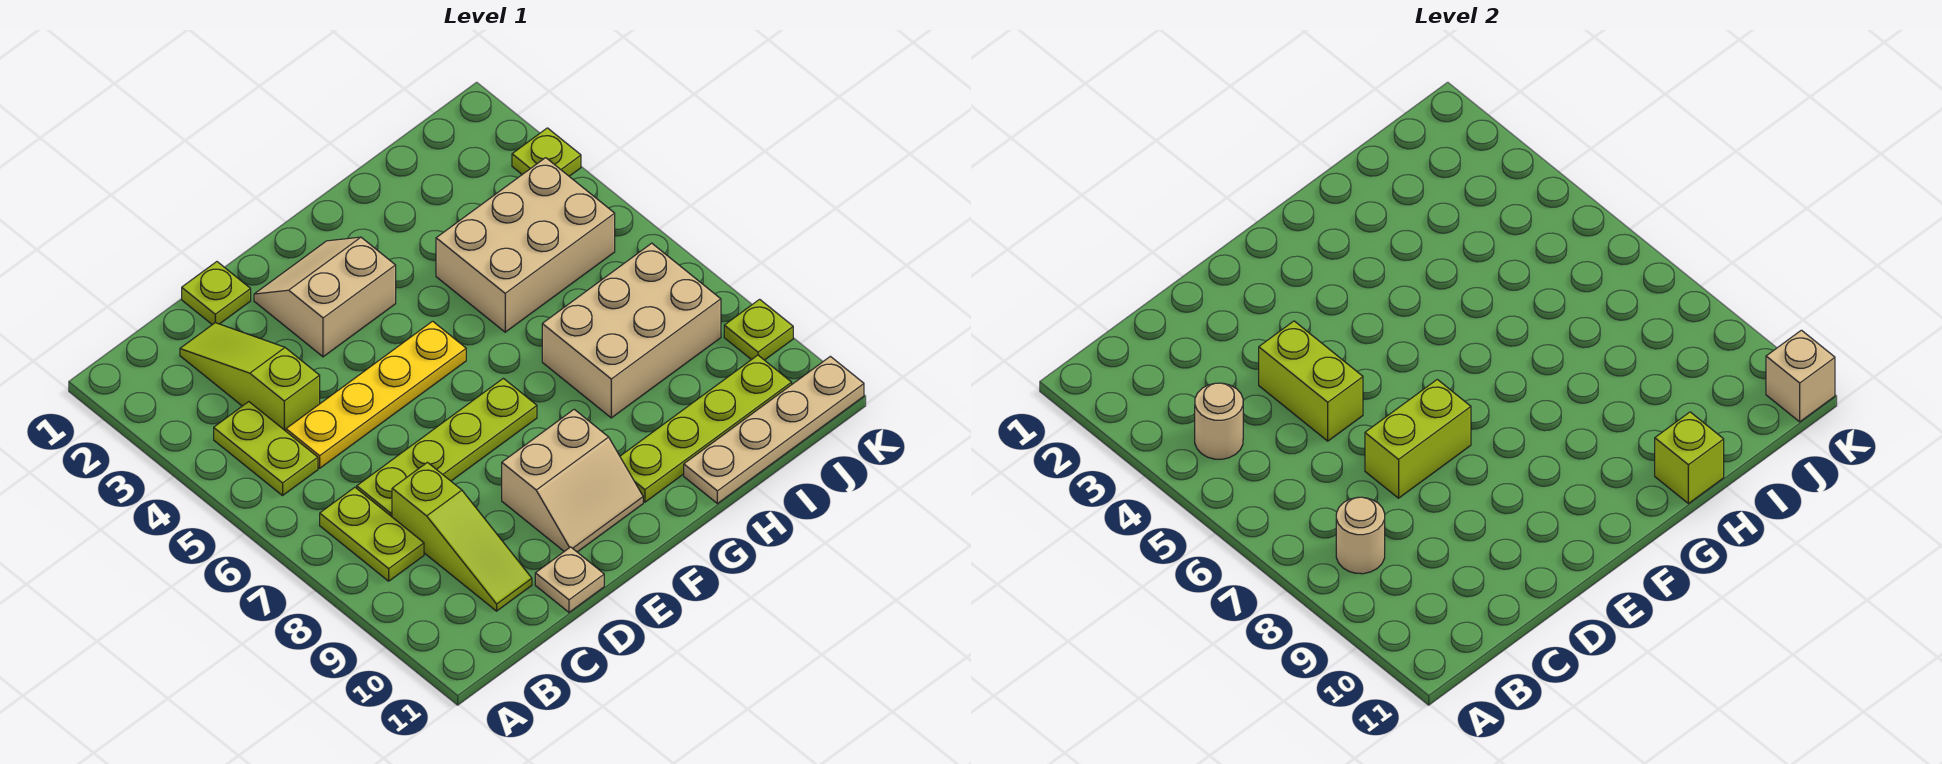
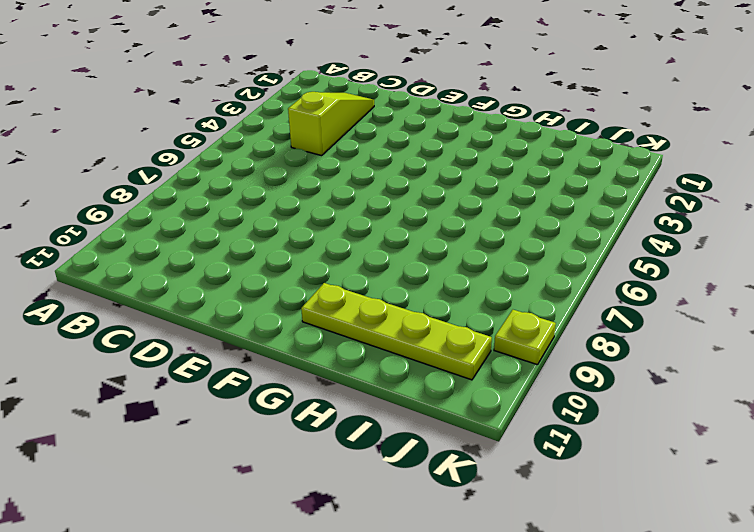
none -> lime plate B4:B5 level 1
none -> lime plate B7:B8 level 1
none -> yellow plate C5:F5 level 1

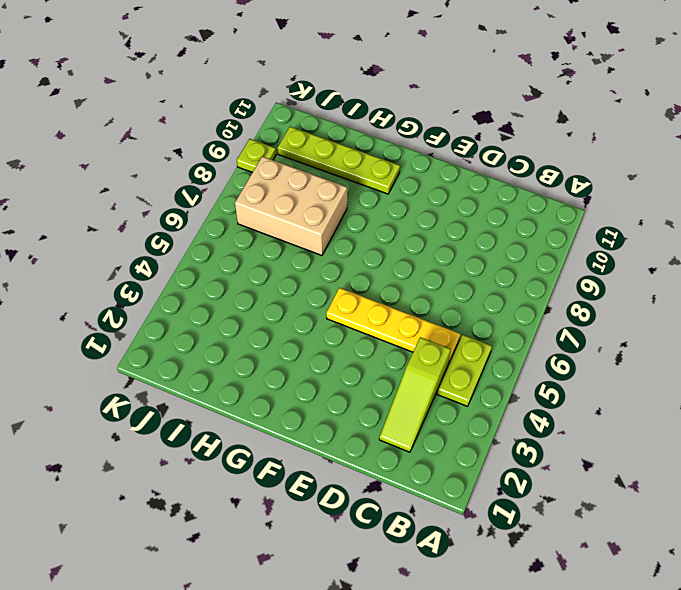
none -> lime plate B7:B8 level 1
none -> lime plate C7:F7 level 1
none -> lime slope C8:C10 level 1 top 8

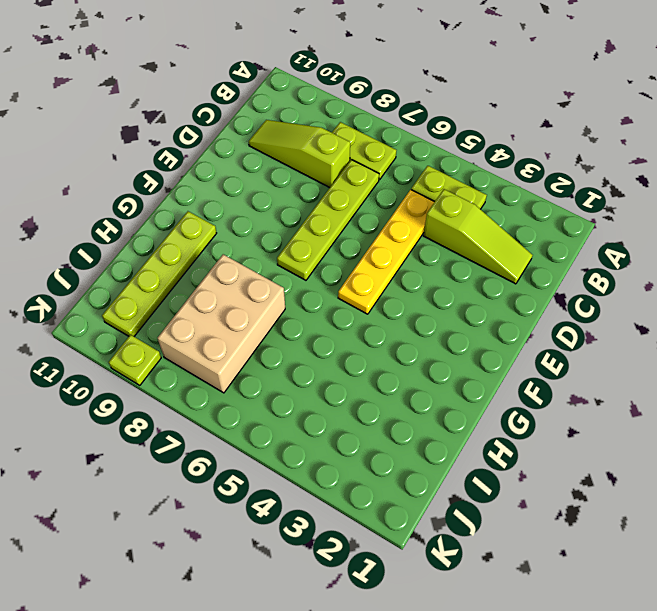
none -> lime plate D1 level 1
none -> tan plate D11 level 1
none -> tan slope E2:F3 level 1 top 3

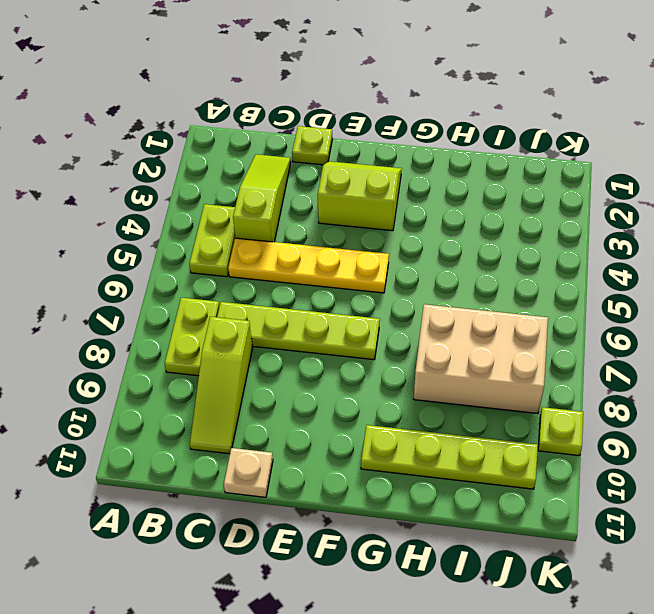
lime slope E2:F3 level 1 top 3 -> tan slope E2:F3 level 1 top 3
none -> tan slope E9:F10 level 1 top 9
none -> tan brick H4:J5 level 1
none -> tan plate H11:K11 level 1

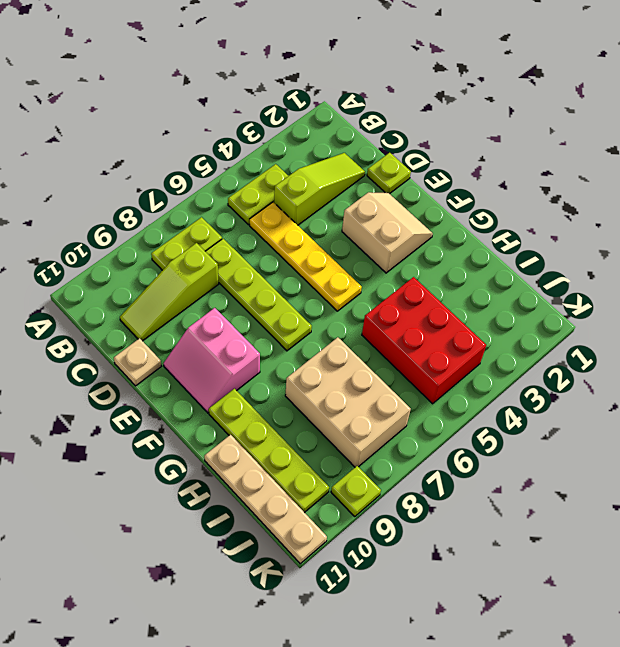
pink slope E9:F10 level 1 top 9 -> tan slope E9:F10 level 1 top 9
red brick H4:J5 level 1 -> tan brick H4:J5 level 1
none -> lime plate K3 level 1
none -> tan round brick B4 level 2
none -> tan round brick B8 level 2

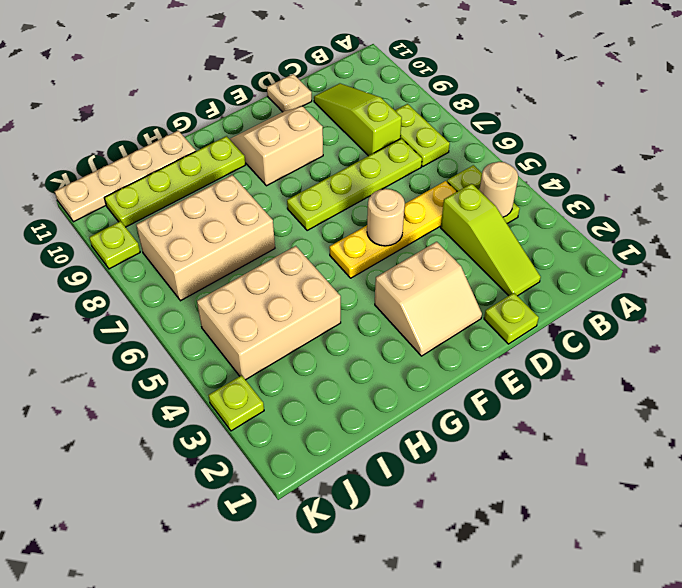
tan round brick E5 level 2 -> tan round brick B8 level 2
none -> lime brick D4:D5 level 2
none -> lime brick D7:E7 level 2
none -> lime brick H11 level 2

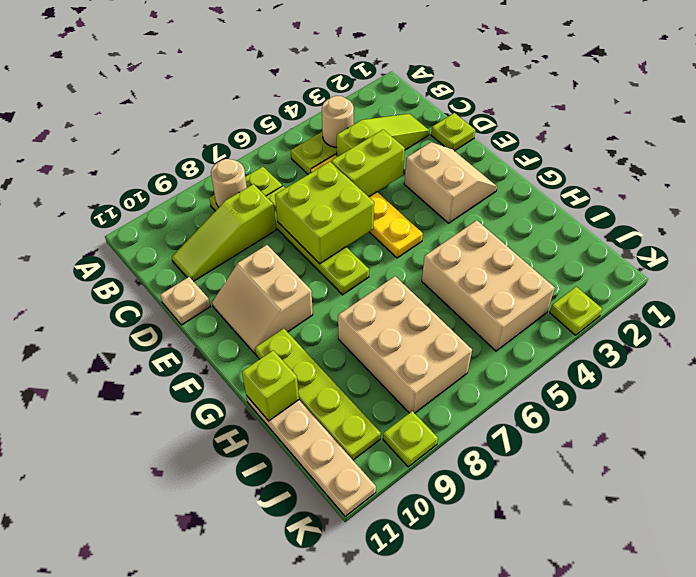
lime brick D6:E7 level 2 -> lime brick D7:E7 level 2
none -> tan brick K11 level 2

